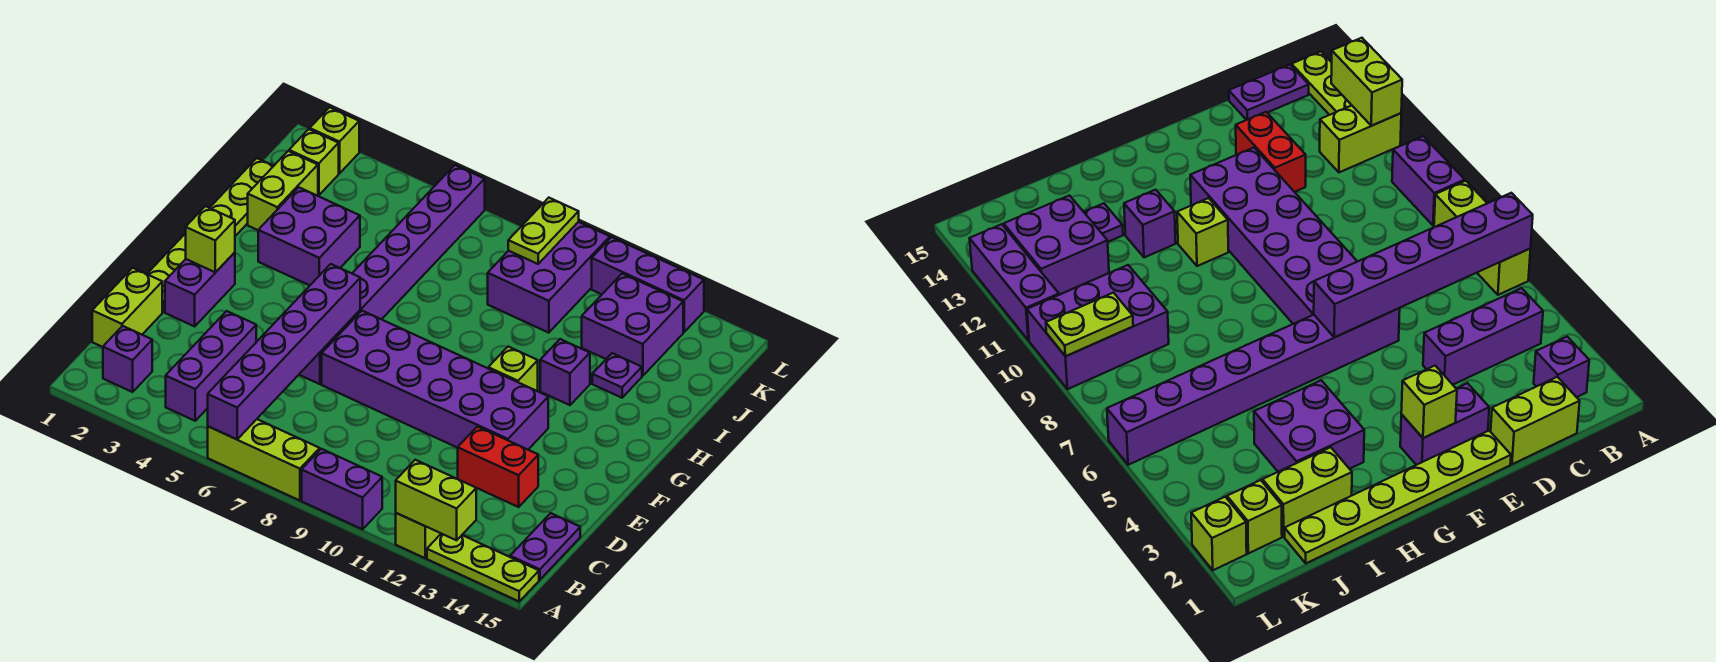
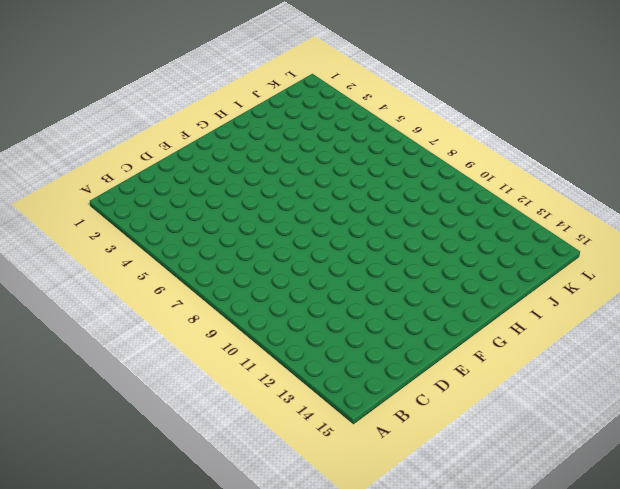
none -> lime brick A6:A8 level 1
none -> purple brick A9:A10 level 1
none -> lime brick A12:B12 level 1

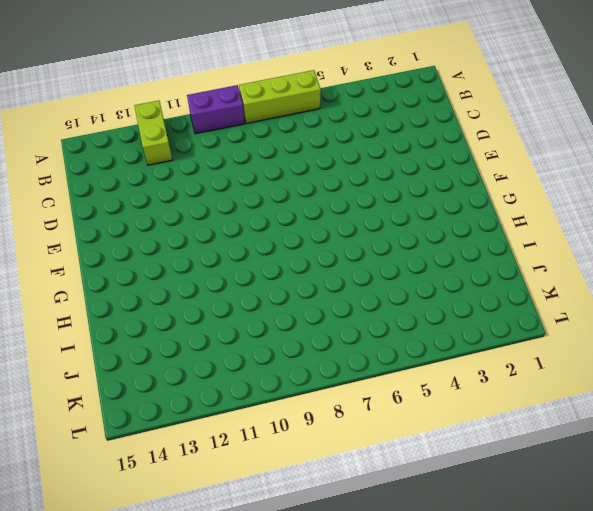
none -> lime plate A13:A15 level 1
none -> purple brick B2 level 1
none -> purple brick B4:D4 level 1

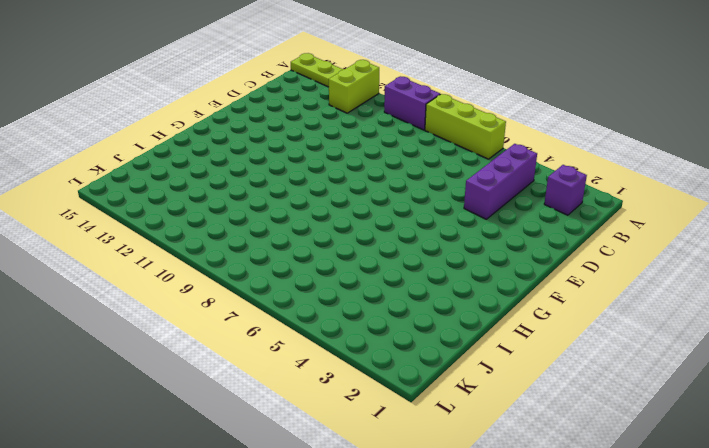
none -> purple plate B15:C15 level 1
none -> lime brick C1:D1 level 1
none -> red brick D12:D13 level 1

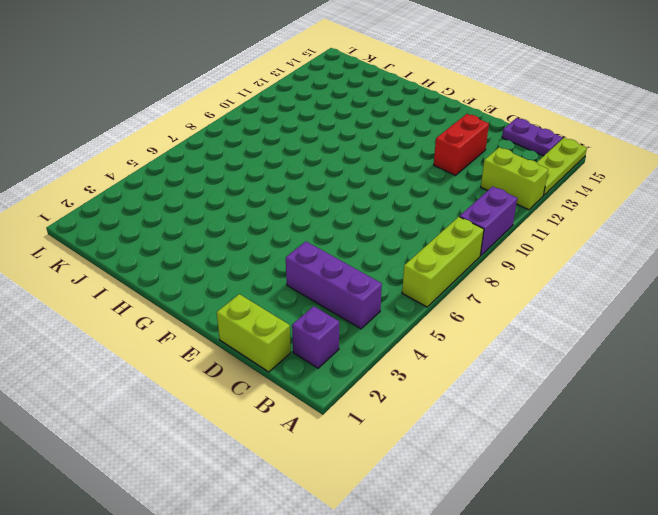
none -> lime plate E1:J1 level 1
none -> purple brick E2:F2 level 1
none -> purple brick E6:L6 level 1

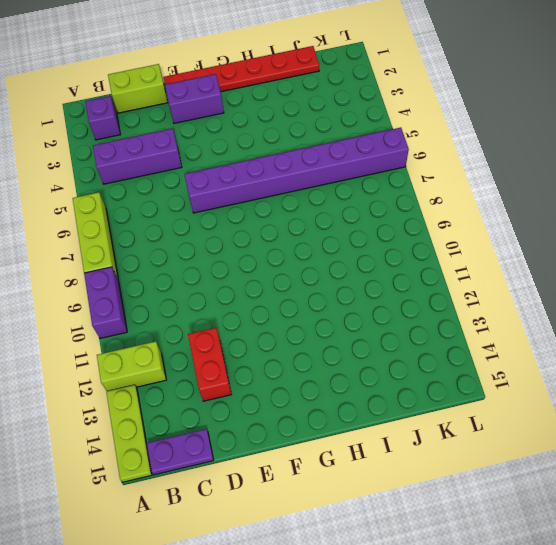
red plate E1:J1 level 1 -> lime plate E1:J1 level 1
none -> purple brick E7:F12 level 1
none -> lime brick G11 level 1
none -> purple brick H3:I4 level 1

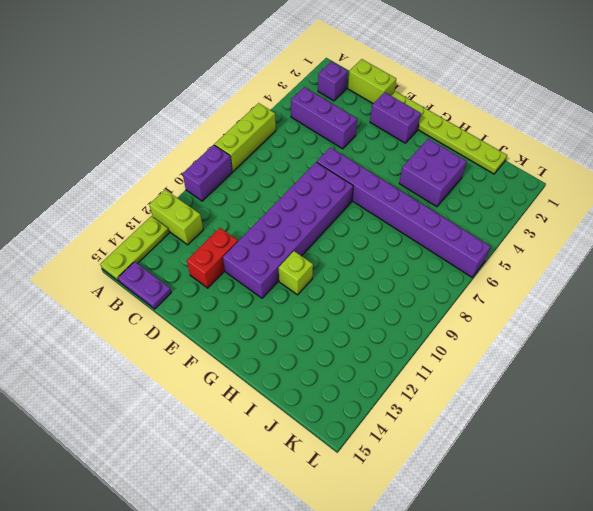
none -> purple brick H12 level 1
none -> lime brick I2:J2 level 1
none -> purple plate I13 level 1

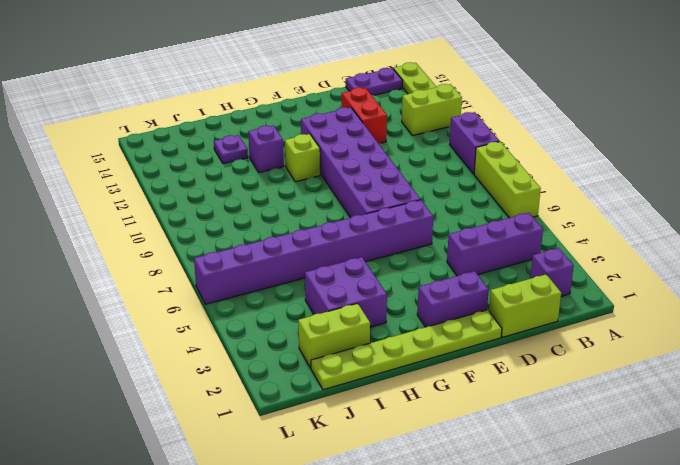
none -> purple brick J9:L10 level 1
none -> purple brick J12:K13 level 1
none -> lime brick K2 level 1

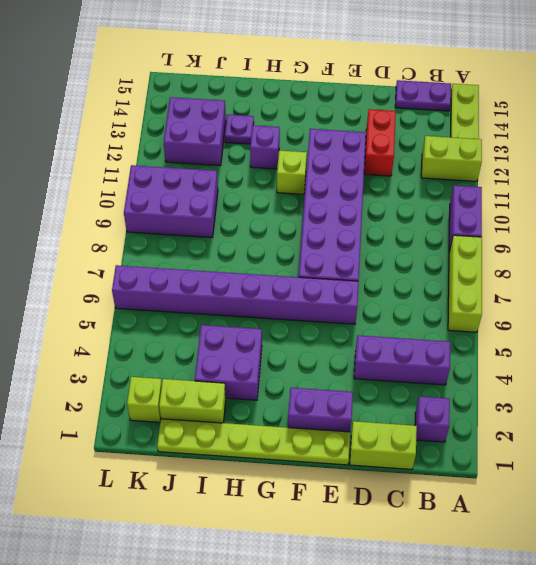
none -> lime brick L2 level 1
none -> purple brick L11:L13 level 1
none -> purple brick A6:F6 level 2

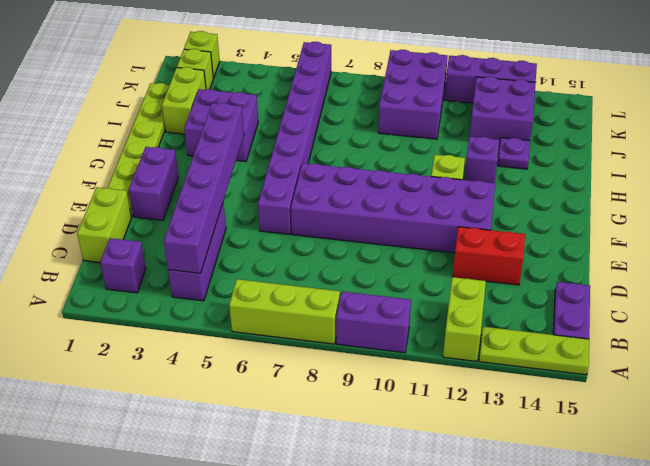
purple brick B4:G4 level 2 -> purple brick A6:F6 level 2
none -> lime brick A12:A13 level 2
none -> lime brick F2 level 2
none -> lime plate K9:L9 level 2

